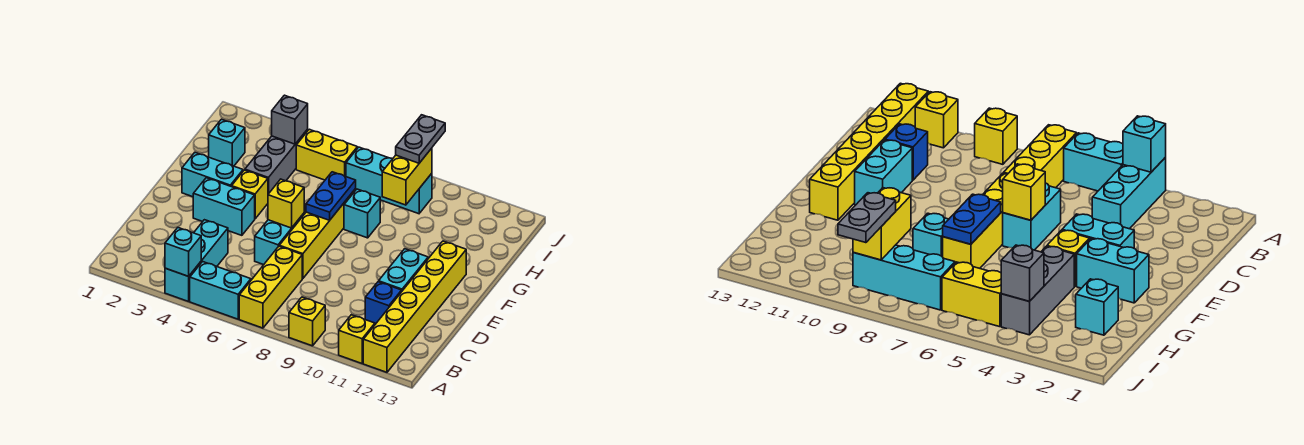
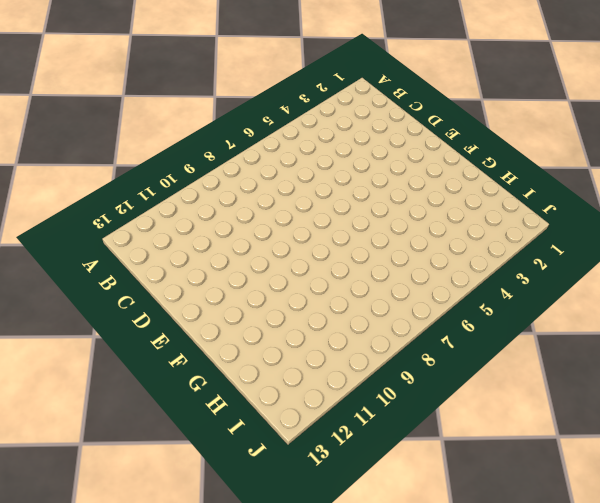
none -> cyan brick A4:C4 level 1
none -> cyan brick A5:A6 level 1
none -> yellow brick A7:C7 level 1

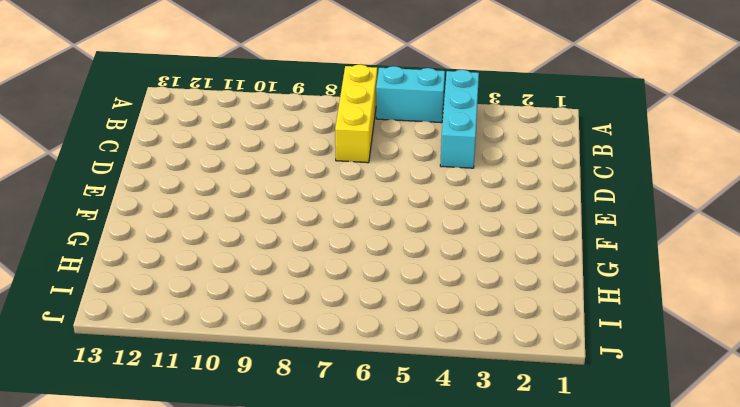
none -> yellow brick A9 level 1
none -> yellow brick A11 level 1
none -> yellow brick A12:F12 level 1

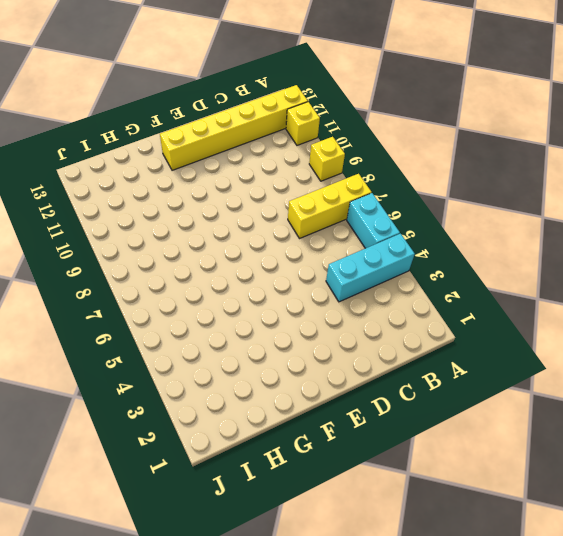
none -> blue brick C11 level 1
none -> cyan brick D6:E6 level 1
none -> yellow brick D7:G7 level 1

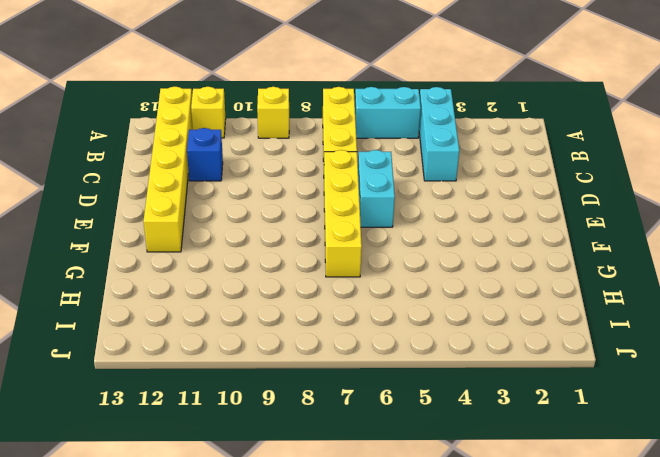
none -> cyan brick D11:E11 level 1
none -> cyan brick E3:E4 level 1
none -> cyan brick F2:F3 level 1

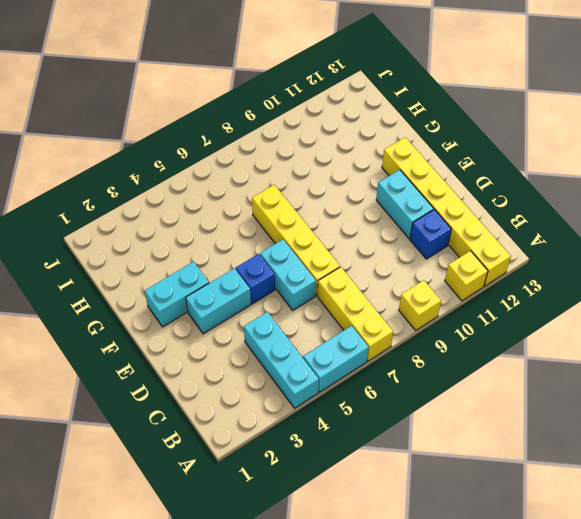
blue brick E5 level 1 -> none
none -> yellow brick F4 level 1
none -> grey brick G4:I4 level 1
none -> cyan brick G8 level 1

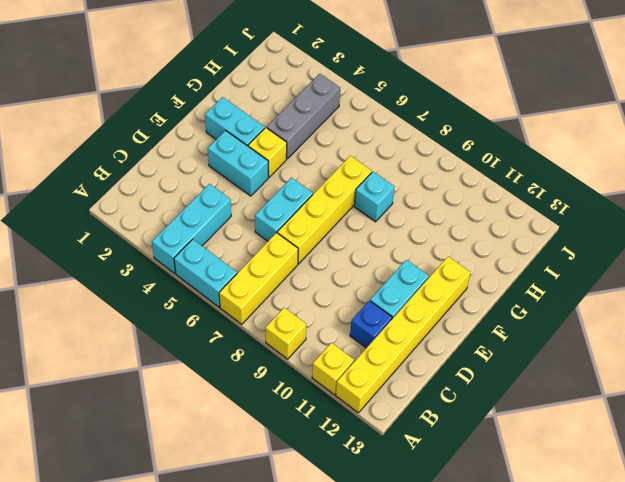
none -> cyan brick H2 level 1
none -> yellow brick I5:I6 level 1
none -> cyan brick I7:I9 level 1

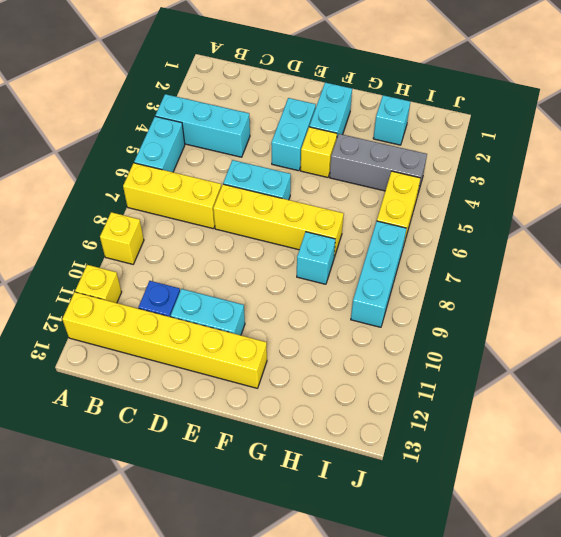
none -> cyan brick A4 level 2
none -> yellow brick E6 level 2
none -> blue plate F7:G7 level 2

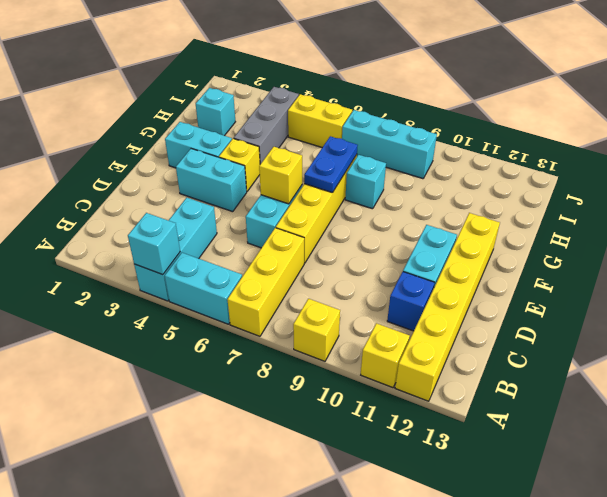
none -> yellow brick H9:I9 level 2
none -> grey brick I4 level 2
none -> grey plate I9:J9 level 3

